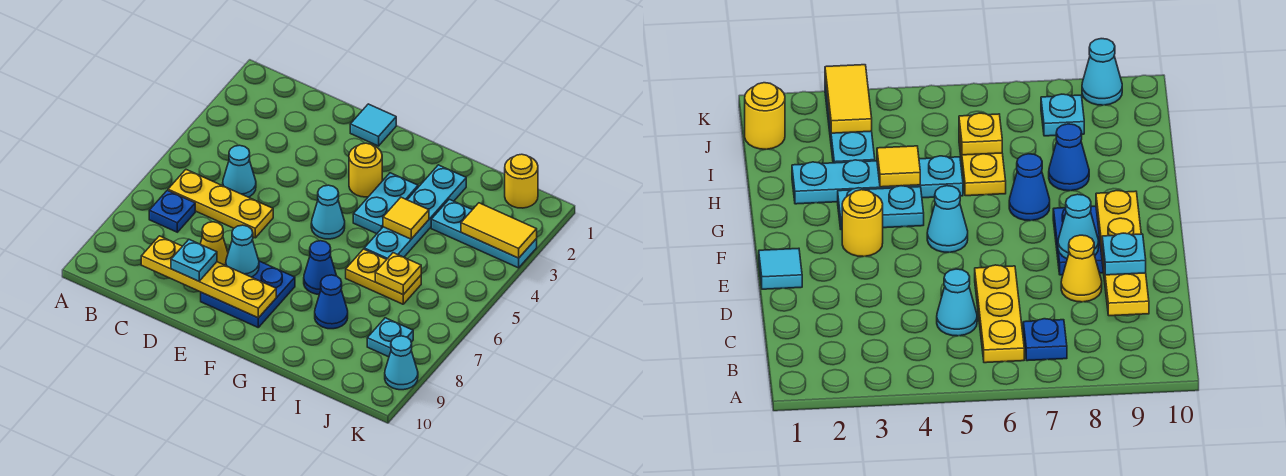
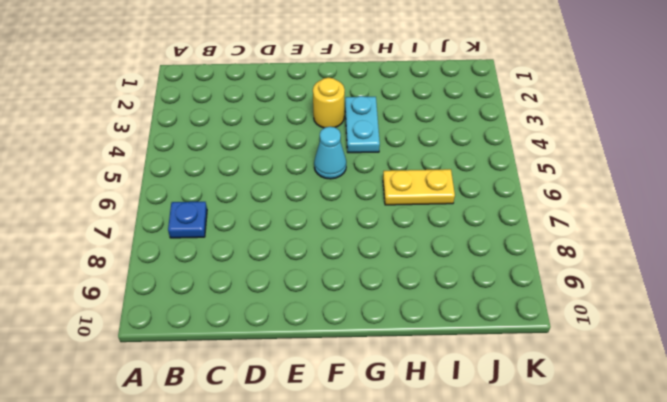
none -> yellow plate B6:D6 level 1
none -> cyan cone C5 level 1
none -> yellow cone D8 level 1

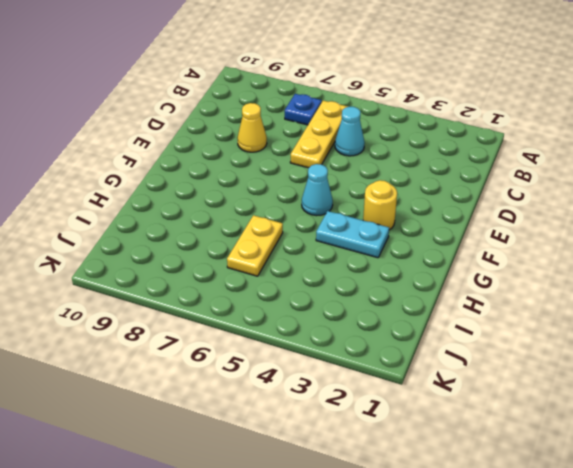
none -> cyan tile E1 level 1
none -> blue plate E8:F9 level 1
none -> blue cone G7 level 1

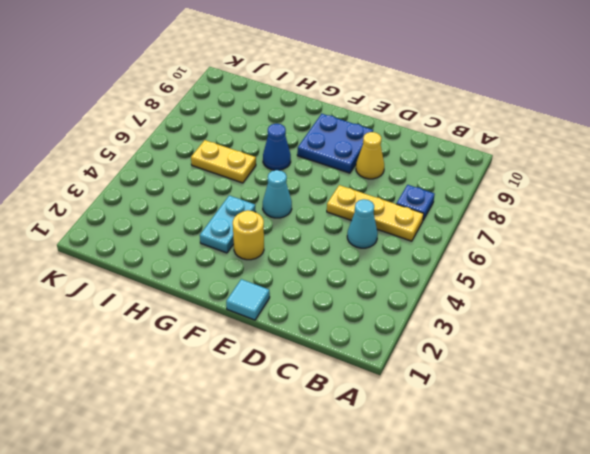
none -> cyan plate H2:H5 level 1
none -> blue cone H8 level 1
none -> cyan plate I3:K3 level 1

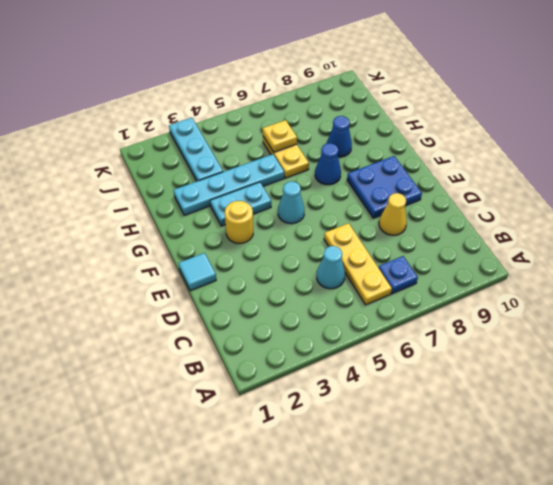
none -> yellow round brick J1 level 1
none -> cyan plate J8 level 1
none -> cyan cone K9 level 1

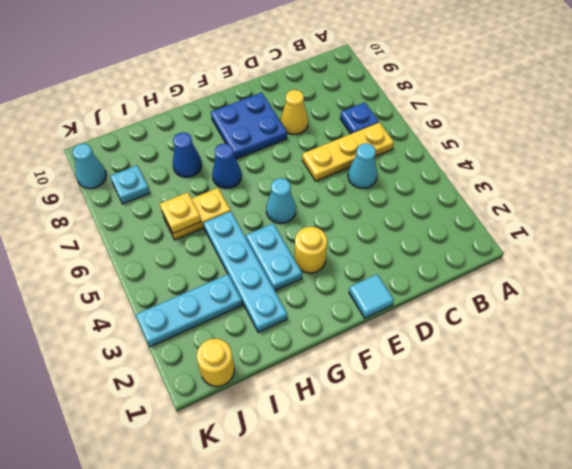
none -> yellow plate C9:F9 level 2
none -> cyan cone E8 level 2
none -> yellow tile H4 level 2

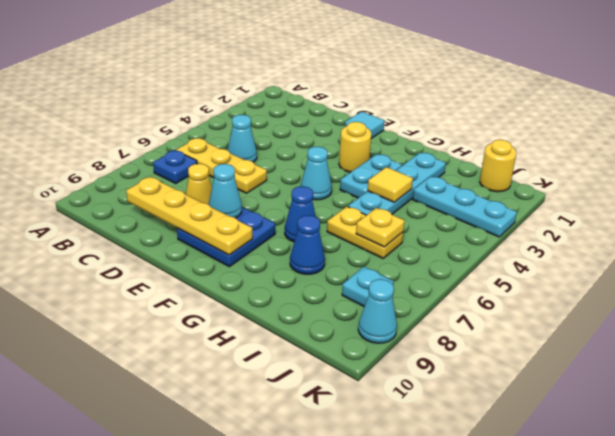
none -> yellow tile J3:K3 level 2
none -> cyan plate D9 level 3

